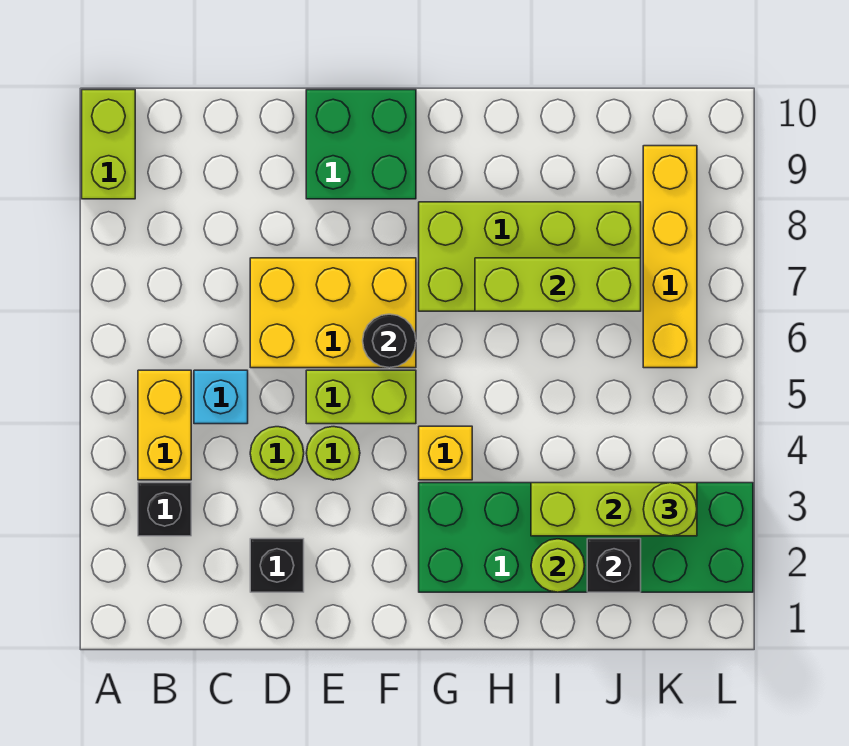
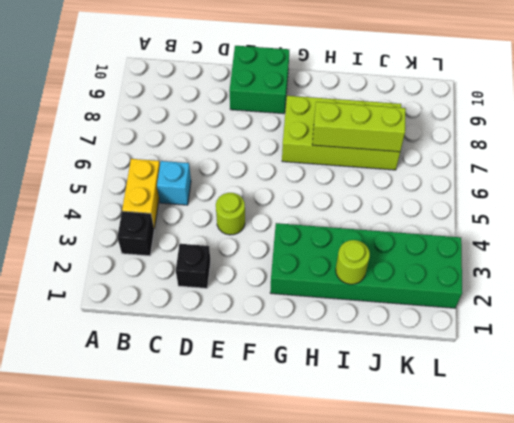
none -> lime brick A9:A10 level 1
none -> lime round brick D4 level 1
none -> yellow brick D6:F7 level 1

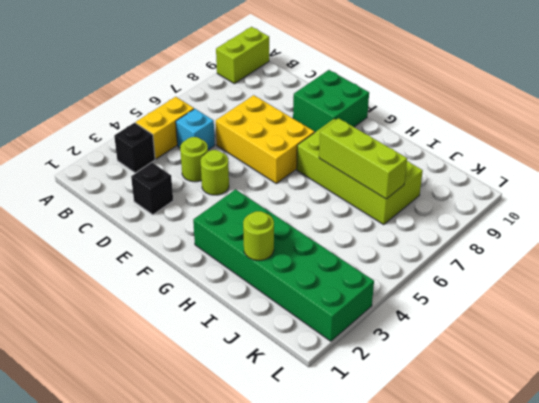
none -> lime brick E5:F5 level 1
none -> yellow brick G4 level 1
none -> yellow brick K6:K9 level 1

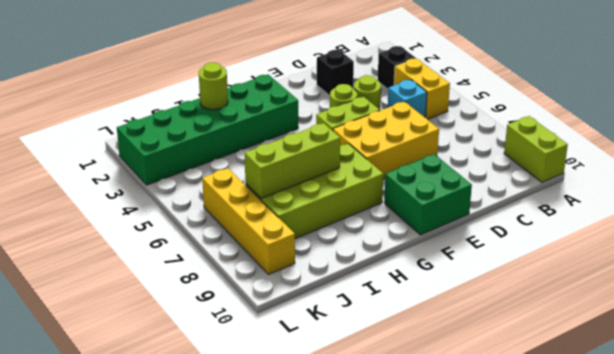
none -> yellow brick G4 level 1
none -> black round brick F6 level 2
none -> lime brick I3:K3 level 2

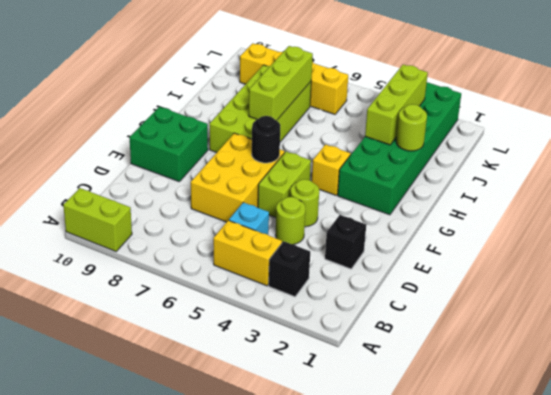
none -> black brick J2 level 2
none -> lime round brick K3 level 3

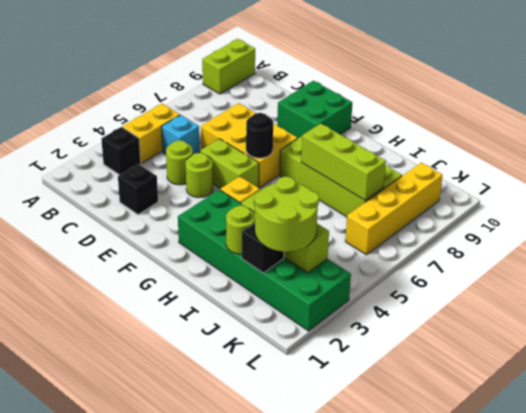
lime round brick J2:K3 level 3 -> lime round brick K3 level 3

